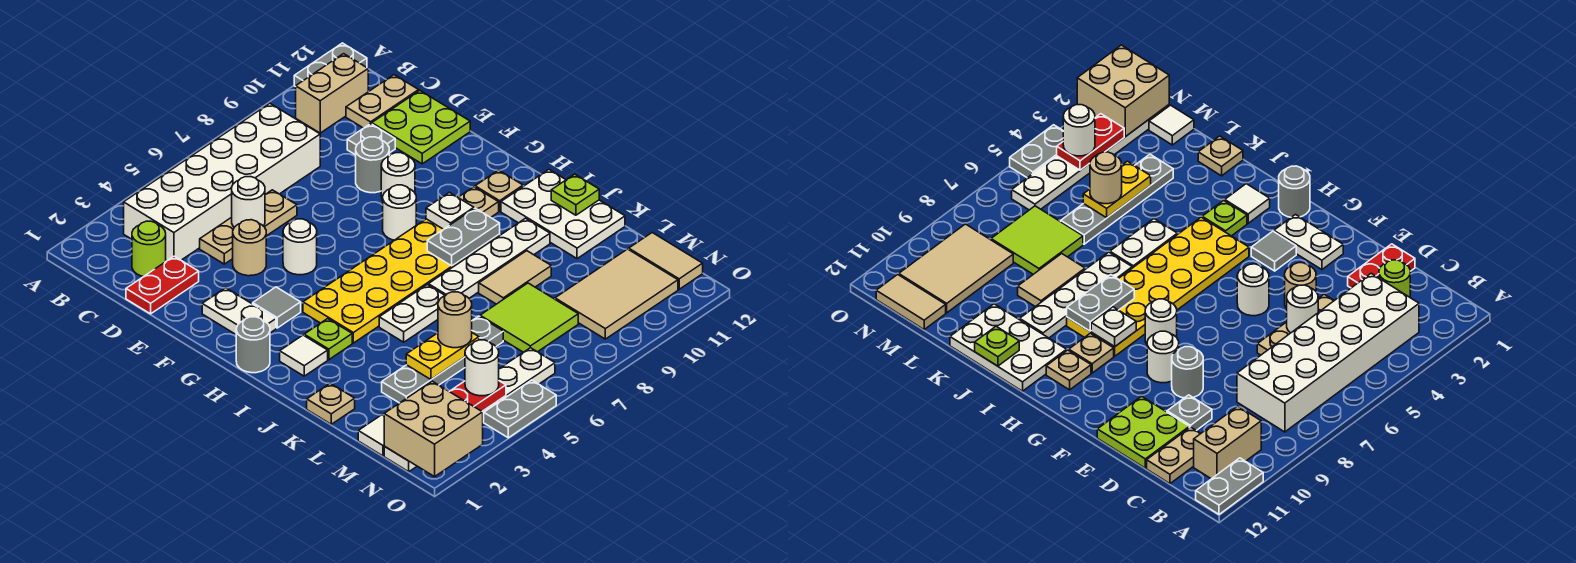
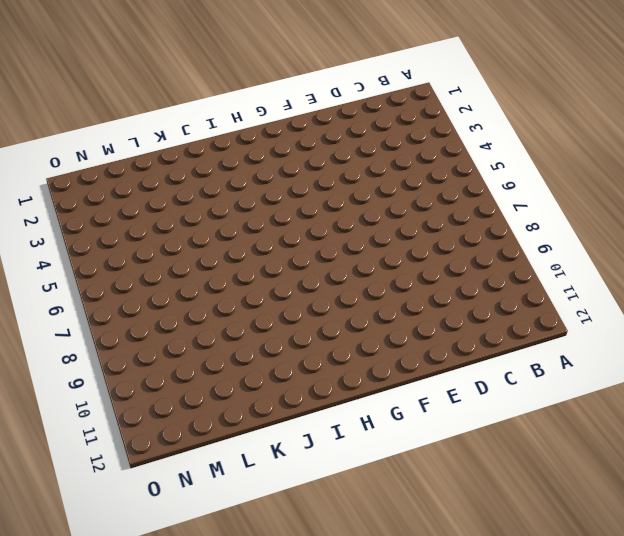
none -> grey plate A11:A12 level 1
none -> white brick B3:C8 level 1
none -> tan brick B10:B11 level 1
none -> lime round brick C2 level 1

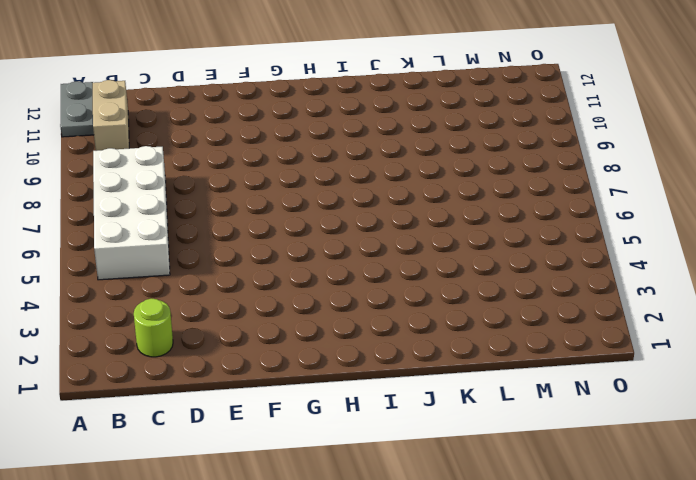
white brick B5:C8 level 1 -> white brick B3:C8 level 1
none -> tan plate C11:C12 level 1
none -> red plate D1:D2 level 1
none -> tan plate D4:D6 level 1
none -> grey plate D10 level 1

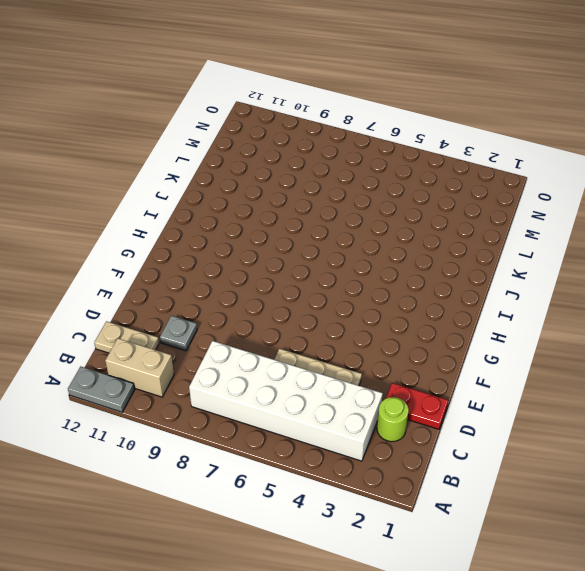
none -> lime plate D11:E12 level 1
none -> tan round brick E4 level 1
none -> grey round brick E9 level 1
none -> white plate F2:G2 level 1

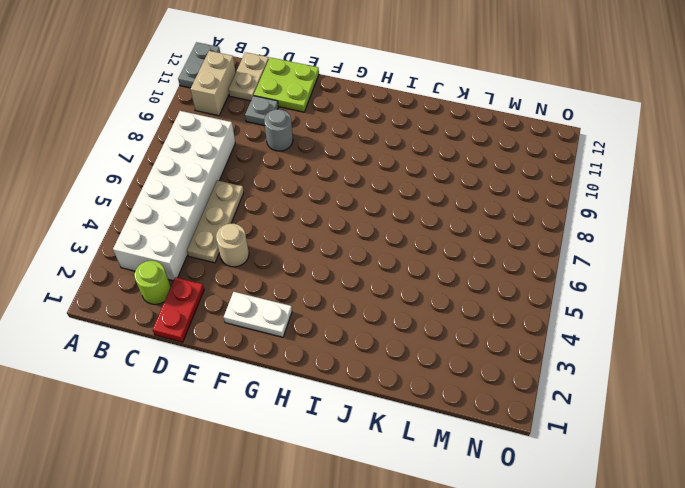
none -> white round brick F5 level 1
none -> white round brick F9 level 1
none -> grey tile G3 level 1
none -> white round brick G8 level 1

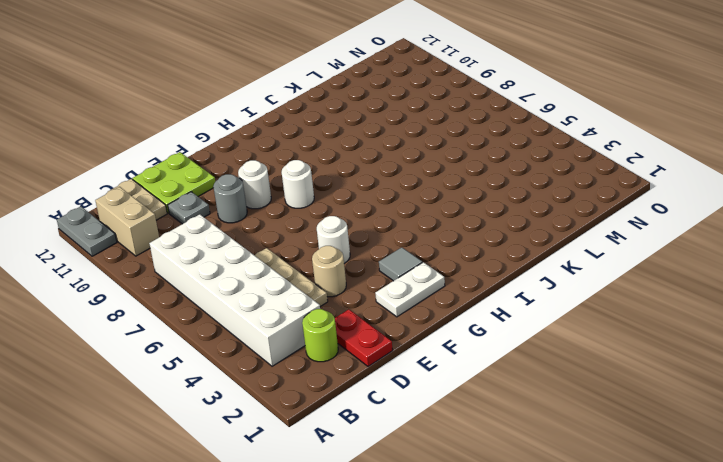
none -> grey round brick H1 level 1
none -> yellow plate H4:I9 level 1
none -> tan plate H10 level 1
none -> tan plate H11 level 1

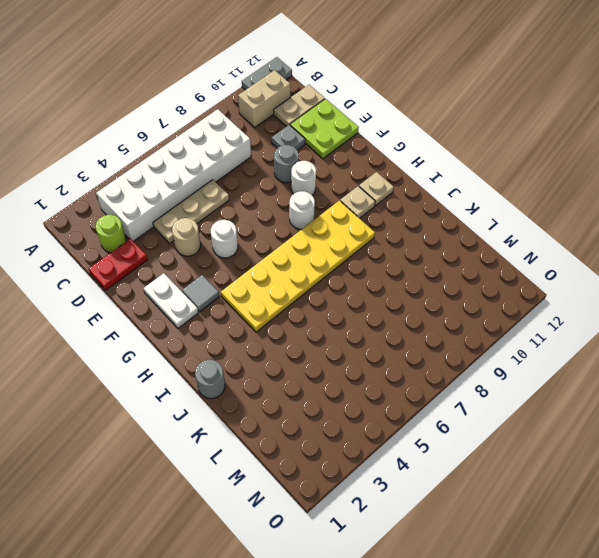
grey round brick J1 level 1 -> grey round brick H1 level 1
none -> white tile I2 level 1
none -> lime plate I3 level 1
none -> white plate I11:K12 level 1
none -> white plate J5:J6 level 1

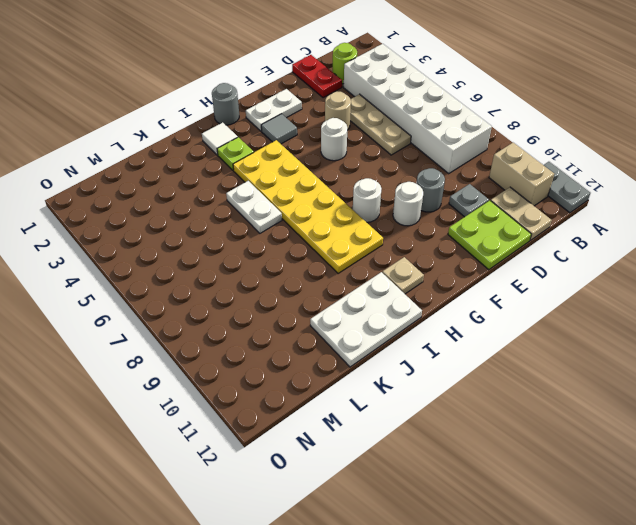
none -> tan plate H10 level 1
none -> white plate J7:J10 level 1
none -> tan plate K1 level 1
none -> tan tile K8:K9 level 1

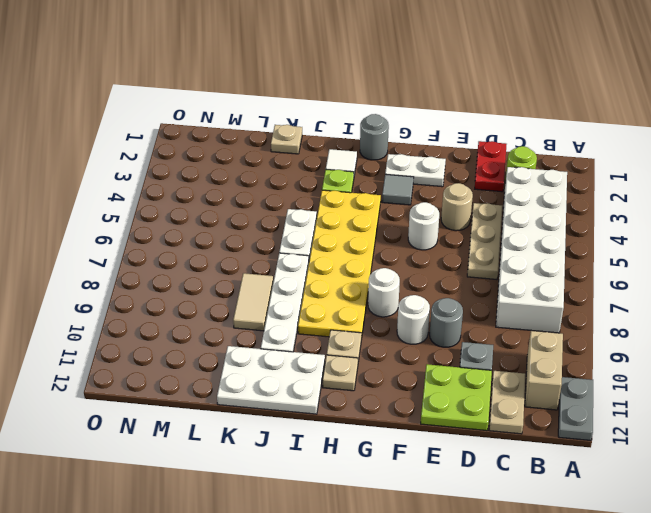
none -> grey plate L3:L6 level 1
none -> lime tile L7:M8 level 1
none -> white tile M1 level 1
none -> tan tile M9:N11 level 1

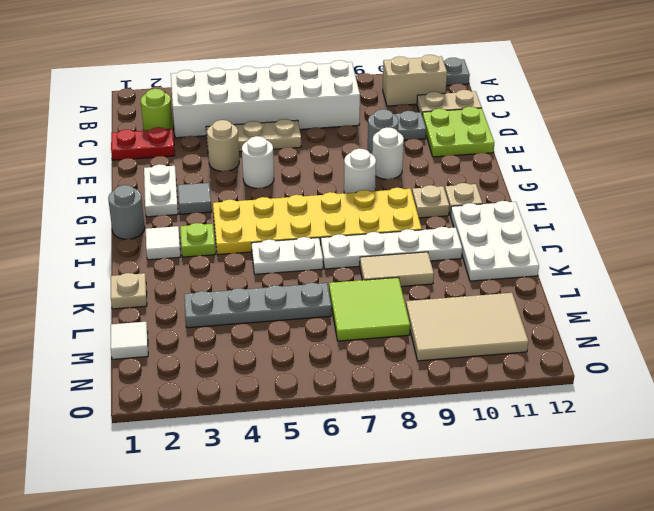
none -> tan tile M12:N12 level 1
none -> white plate N1:N6 level 1
none -> grey plate O4:O5 level 1
none -> white round brick D5 level 2

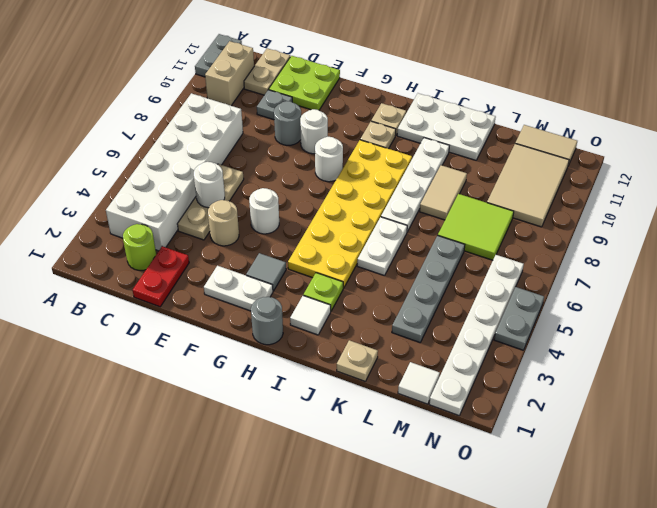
none -> white plate H9 level 2
none -> grey plate I8:I9 level 2
none -> lime plate J12 level 2
none -> yellow plate L4:L5 level 2

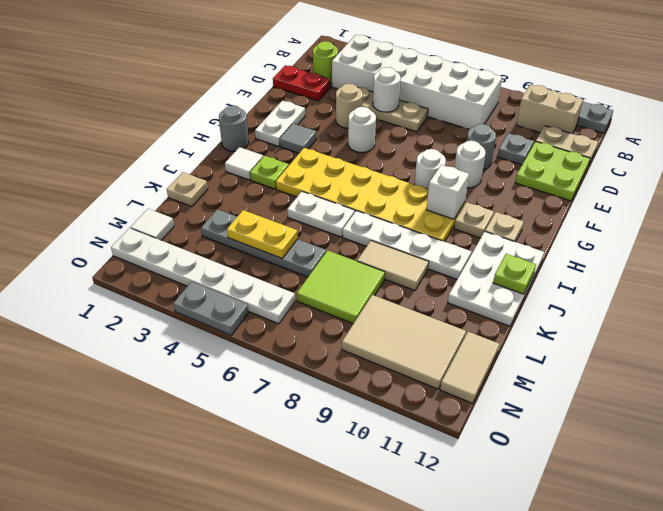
white brick H9 level 2 -> white plate H9 level 2
none -> grey plate I8:I9 level 2
none -> tan brick N1:O2 level 2
none -> red plate N3:N4 level 2
none -> tan round brick L5 level 3

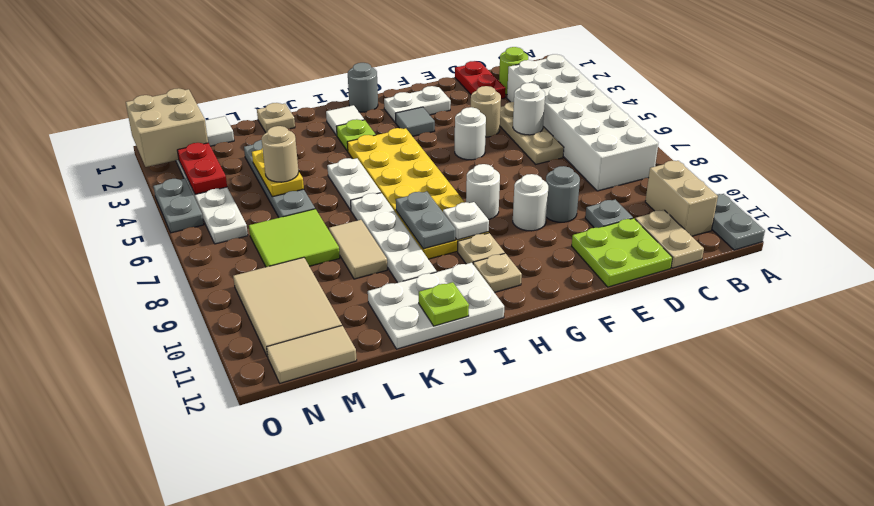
none -> white round brick N4 level 3

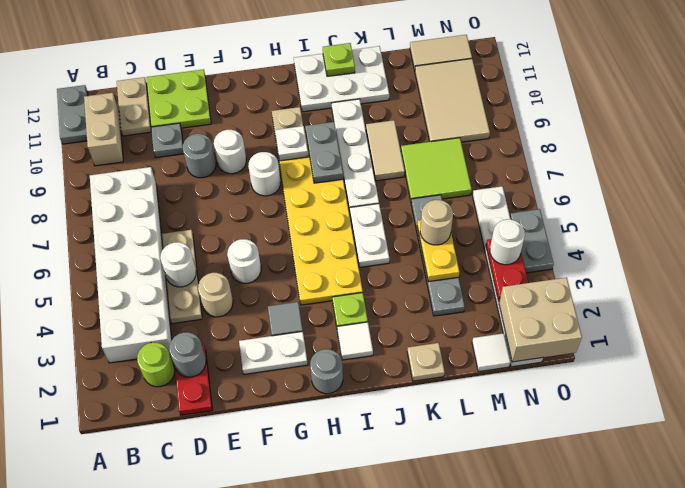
grey round brick D2 level 2 -> none
none -> tan plate H11 level 1

